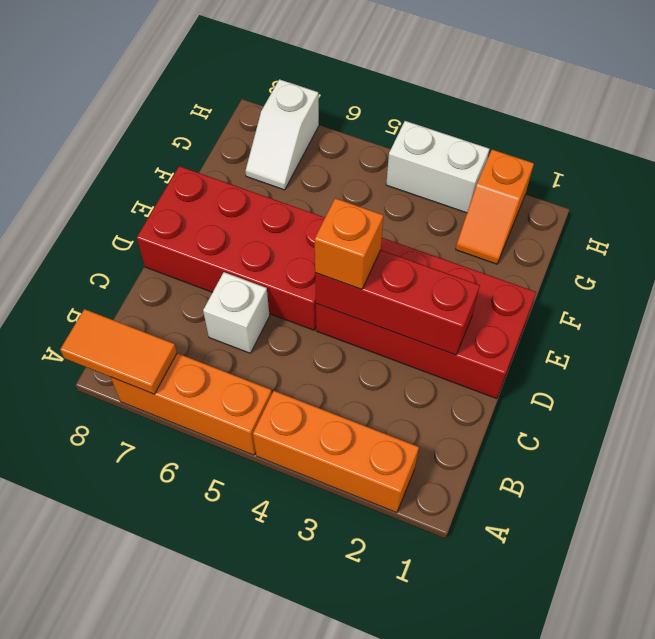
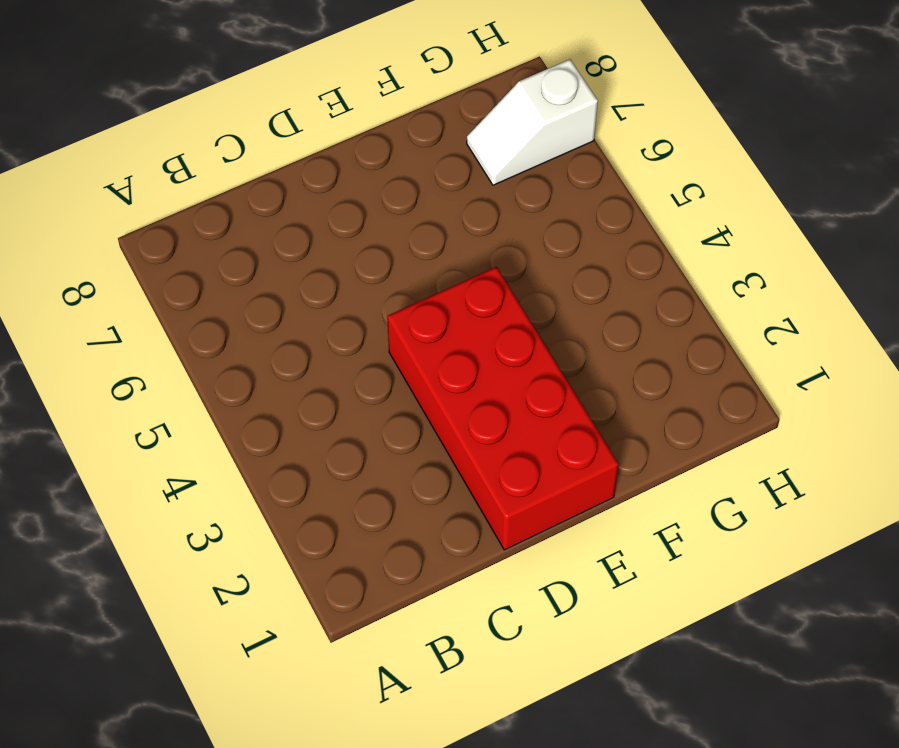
none -> orange brick A2:A4 level 1
none -> orange brick A5:A7 level 1

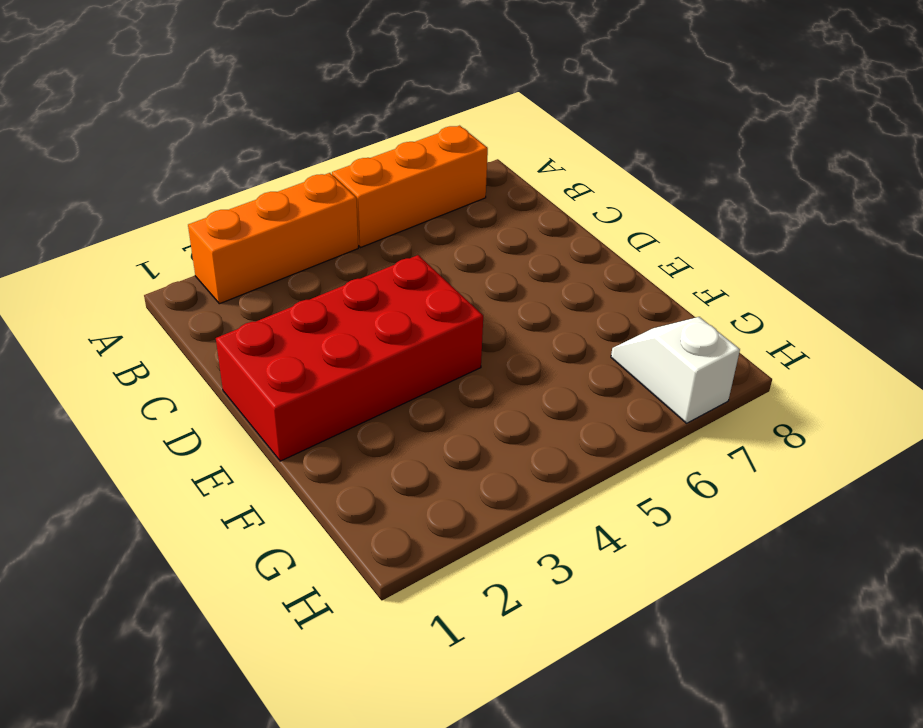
none -> white brick C6 level 1
none -> red brick D5:E8 level 1

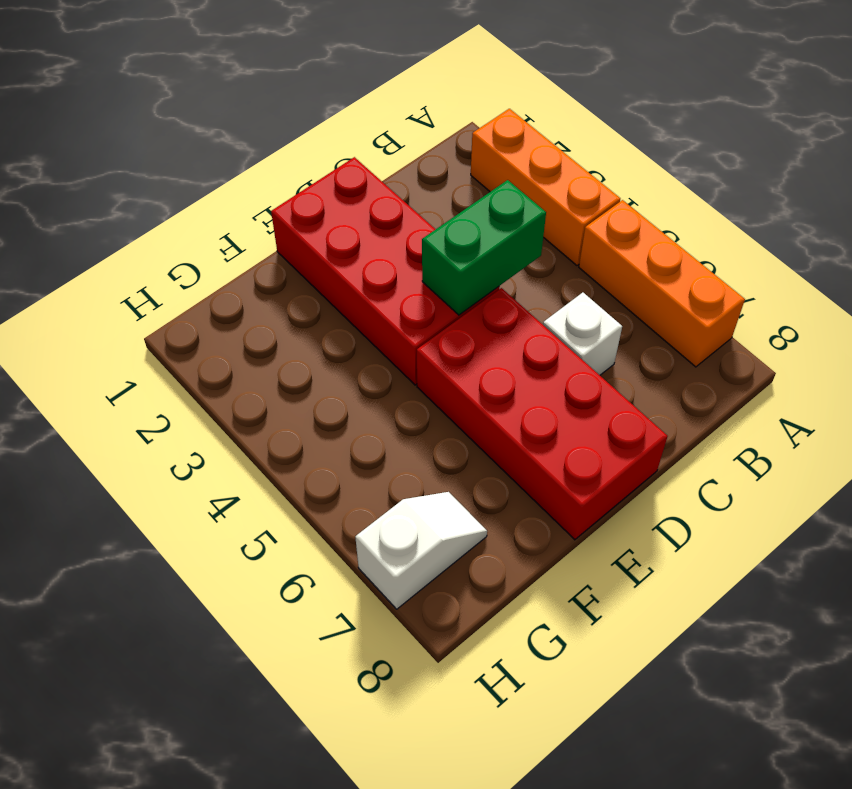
green brick C4:D4 level 2 -> red brick D2:D4 level 2
none -> orange slope G2:H2 level 1 top H
none -> white brick H3:H4 level 1

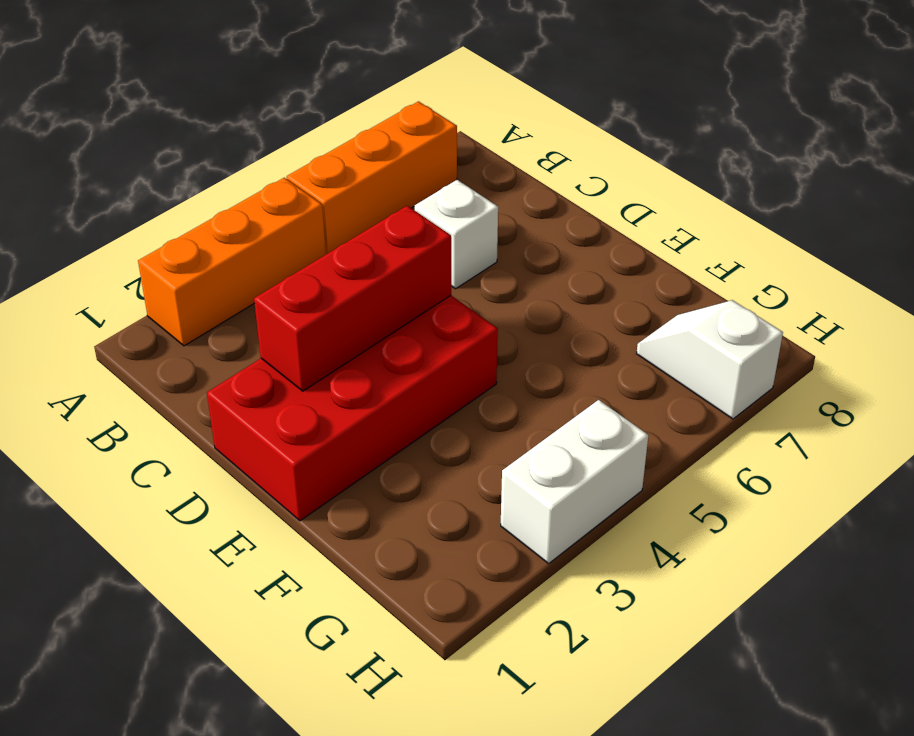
none -> red brick D5:E8 level 1
none -> orange slope G2:H2 level 1 top H

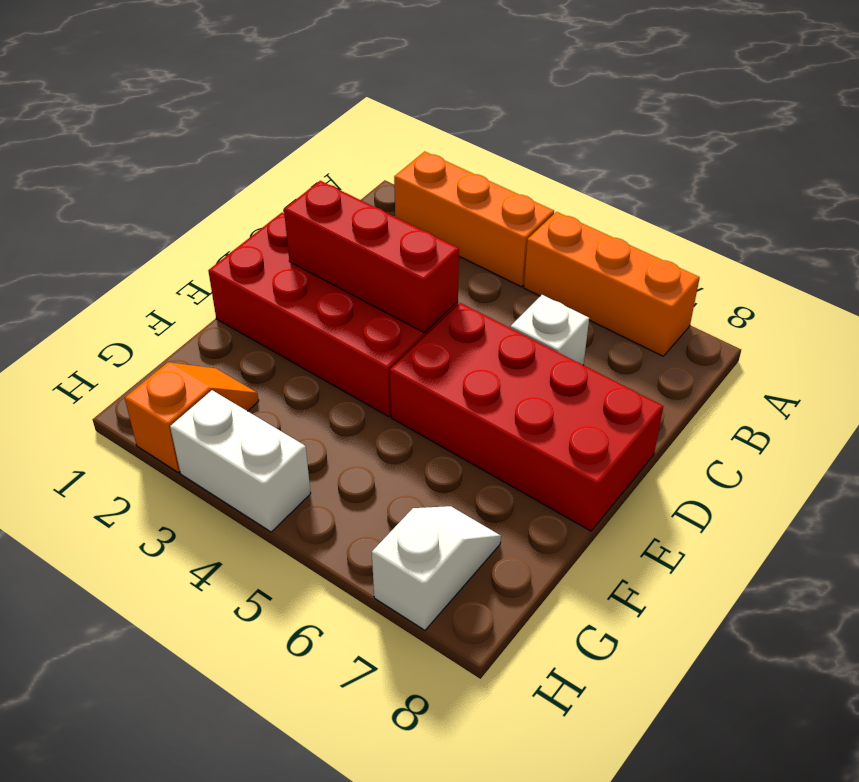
none -> orange tile A7:A8 level 2
none -> orange brick D4 level 3

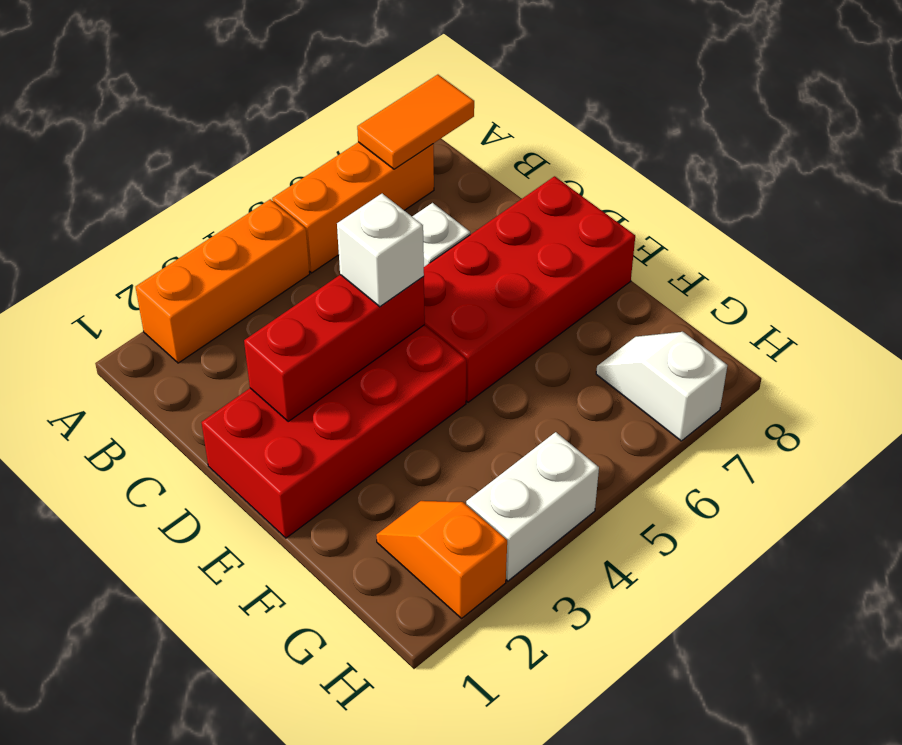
white brick D4 level 3 -> orange brick D4 level 3

